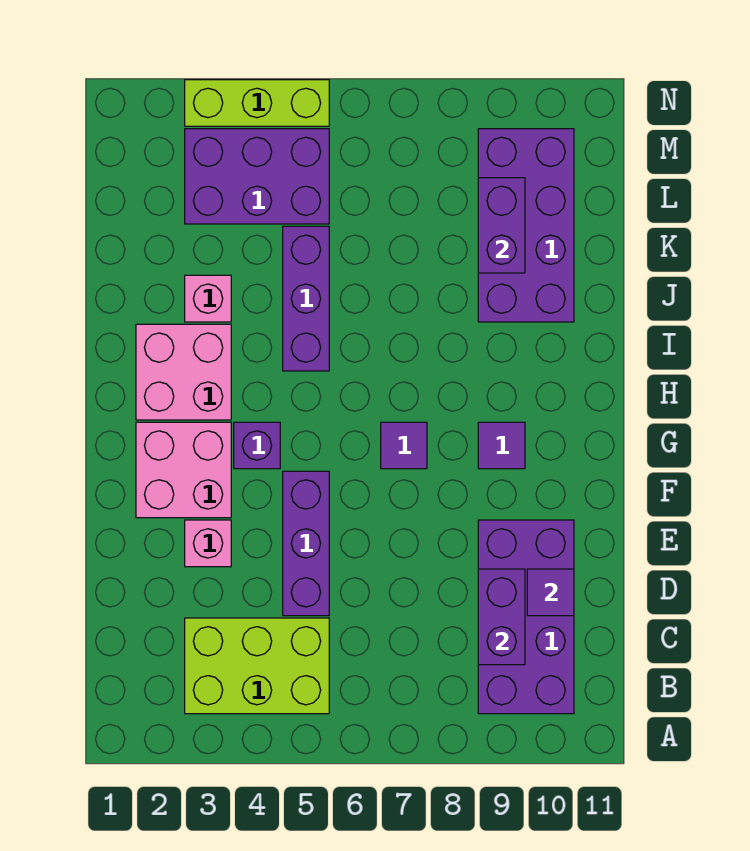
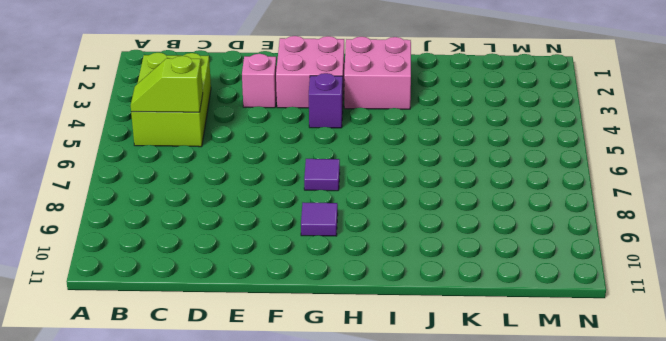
lime slope B5:C5 level 2 top C -> none
none -> purple brick B9:E10 level 1
none -> purple brick D5:F5 level 1
none -> purple brick I5:K5 level 1

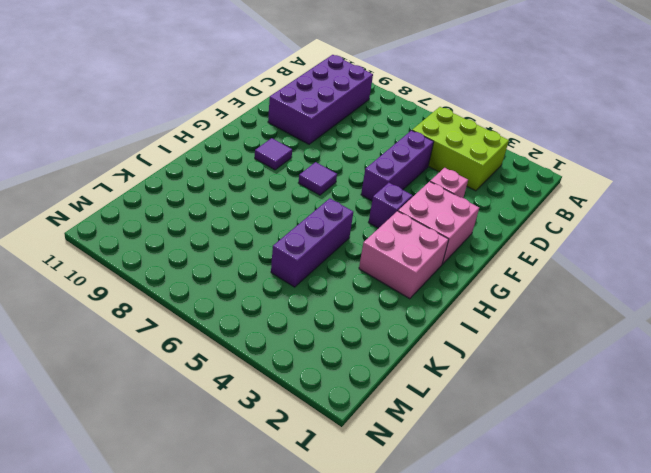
none -> pink brick J3 level 1
none -> purple brick J9:M10 level 1
none -> purple brick L3:M5 level 1

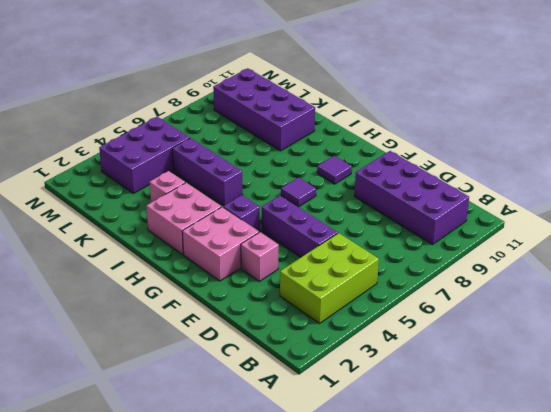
none -> lime brick N3:N5 level 1
none -> purple brick C9:D9 level 2
none -> purple tile D10 level 2

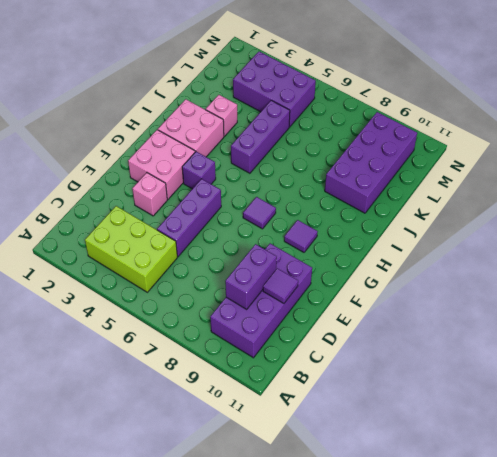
none -> lime brick N3:N5 level 1
none -> purple brick K9:L9 level 2

